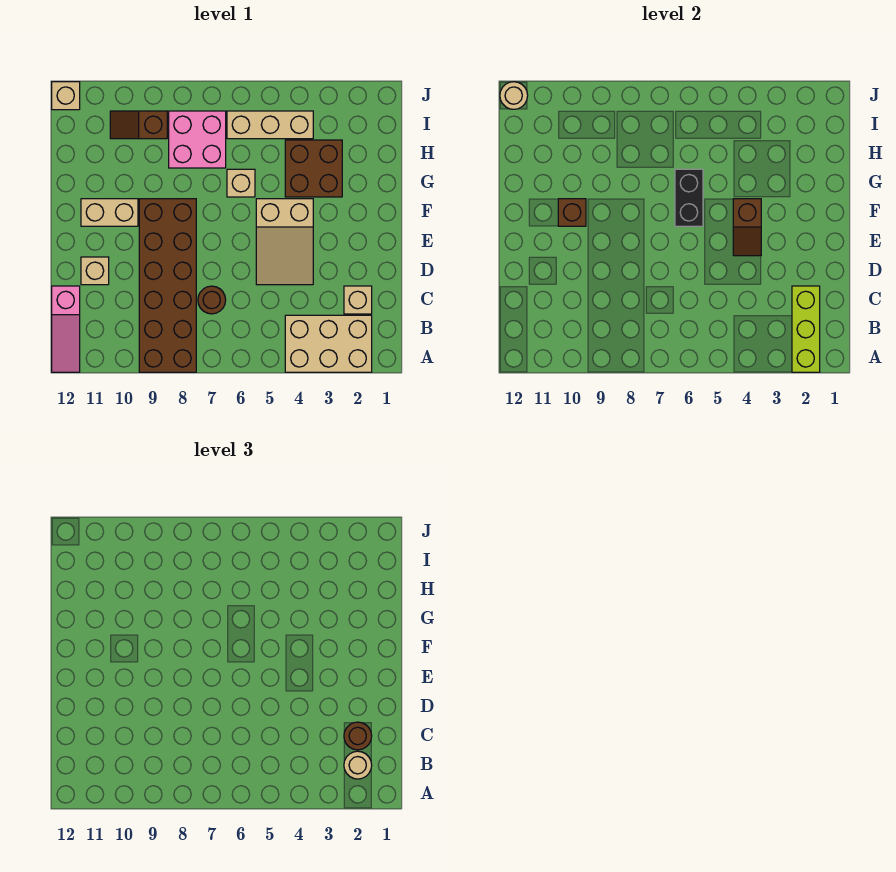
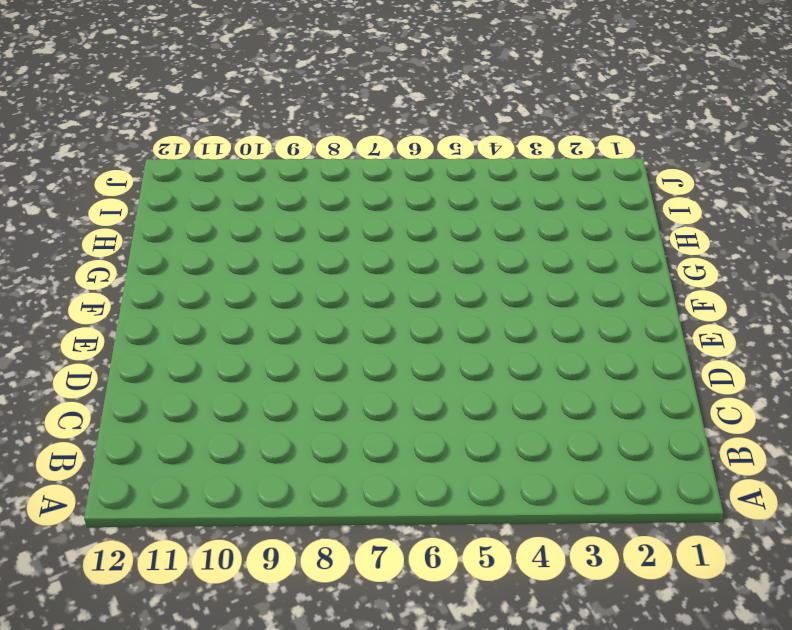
none -> tan brick A2:B4 level 1
none -> brown brick A8:F9 level 1
none -> pink slope A12:C12 level 1 top C

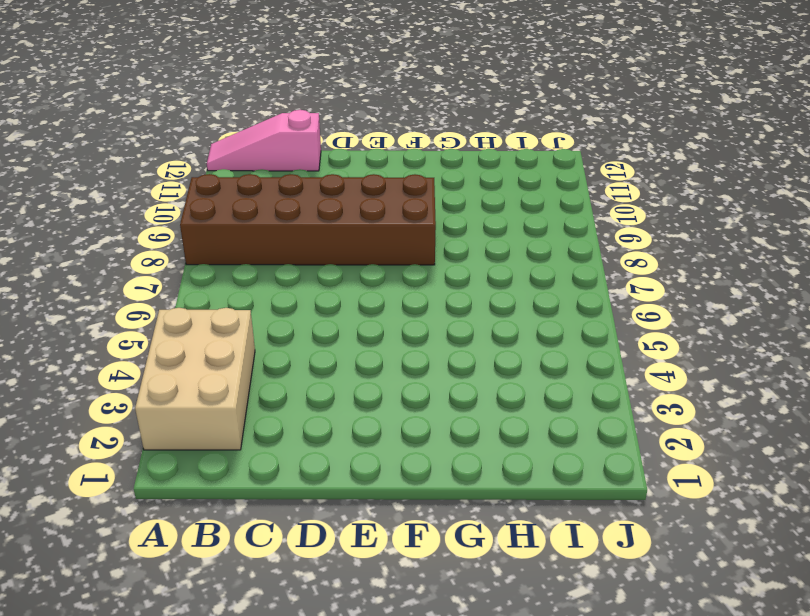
none -> tan brick C2 level 1
none -> brown round brick C7 level 1
none -> tan slope D4:F5 level 1 top F

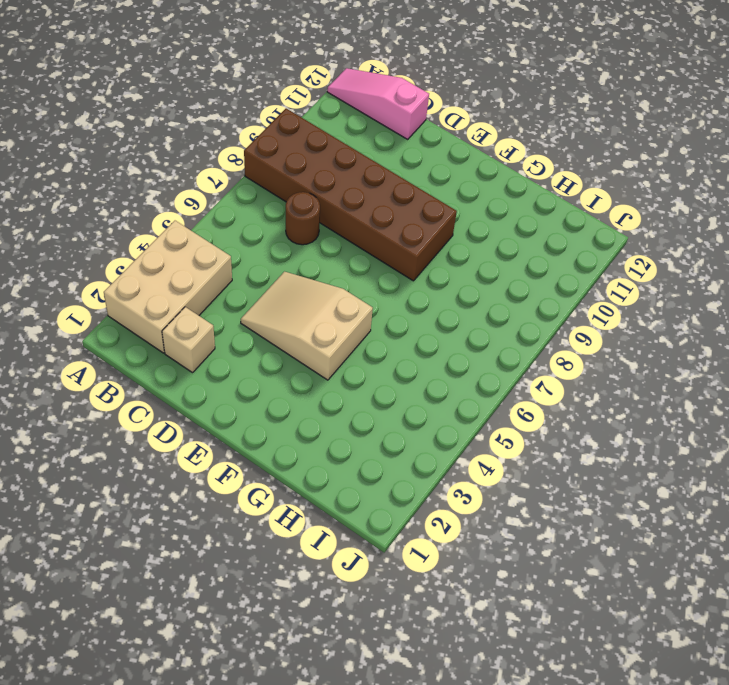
none -> tan brick D11 level 1
none -> tan brick F10:F11 level 1
none -> brown brick G3:H4 level 1

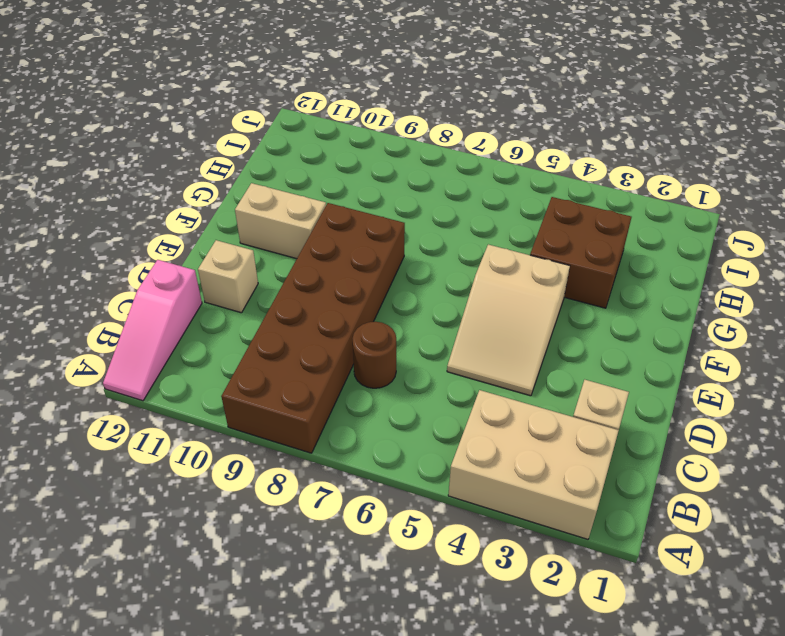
none -> tan brick G6 level 1
none -> pink brick H7:I8 level 1
none -> tan brick I4:I6 level 1

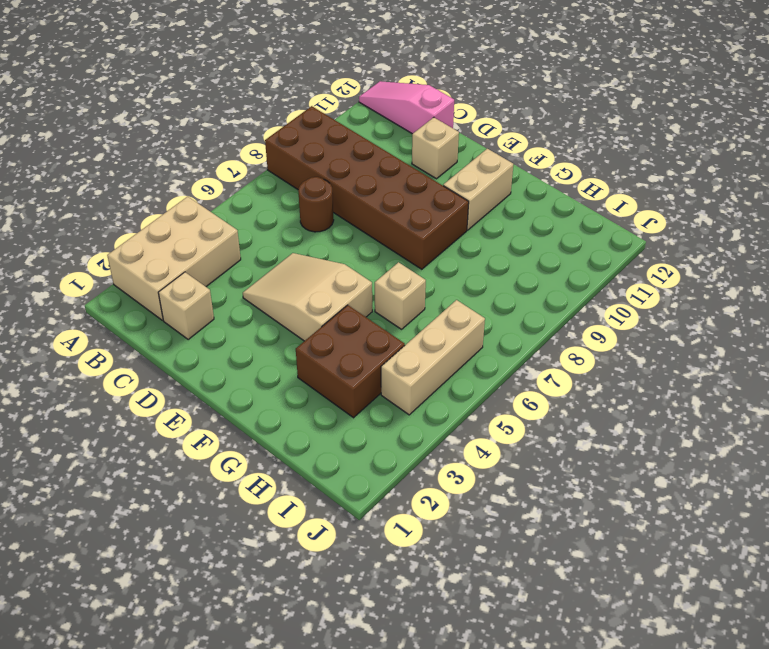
none -> pink brick H7:I8 level 1
none -> brown slope I9:I10 level 1 top 9
none -> tan brick J12 level 1

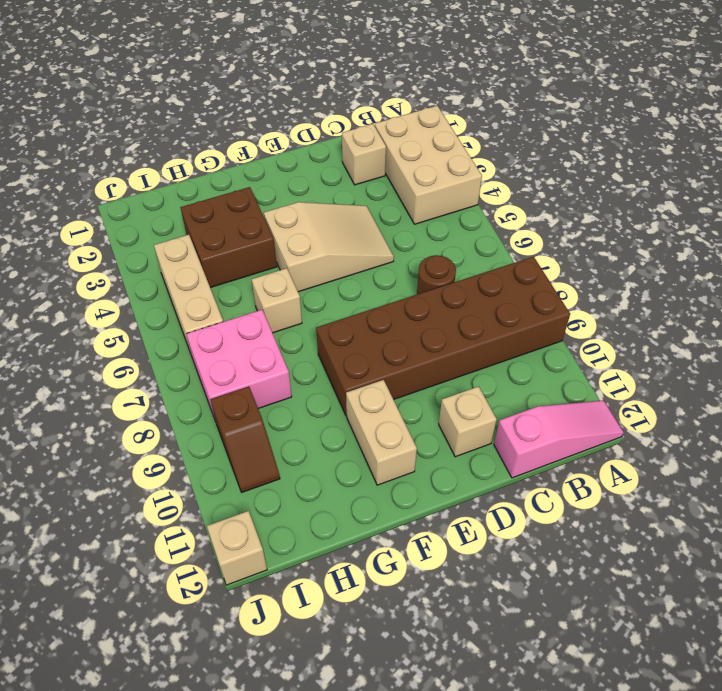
none -> lime brick A2:C2 level 2
none -> brown slope E4:F4 level 2 top F
none -> black brick F6:G6 level 2

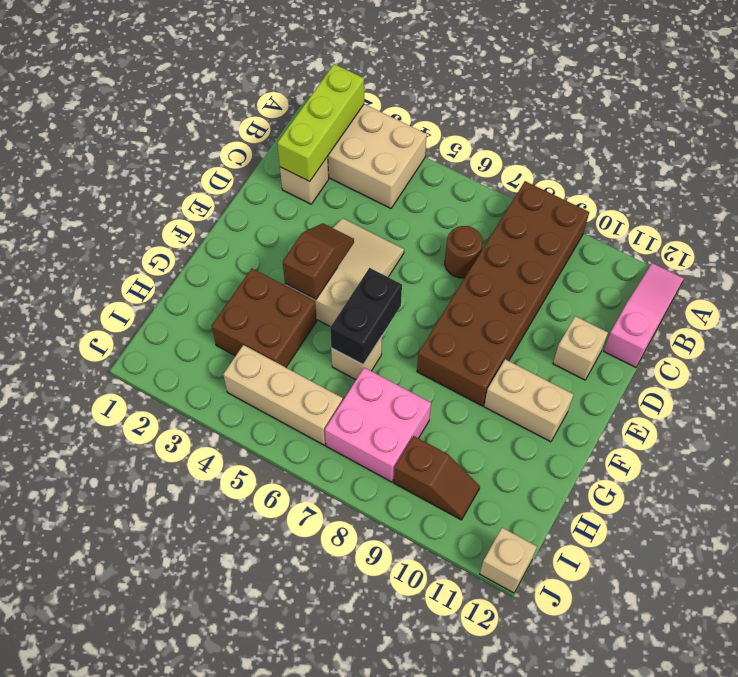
none -> brown brick F10 level 2
none -> tan round brick J12 level 2
none -> tan round brick B2 level 3

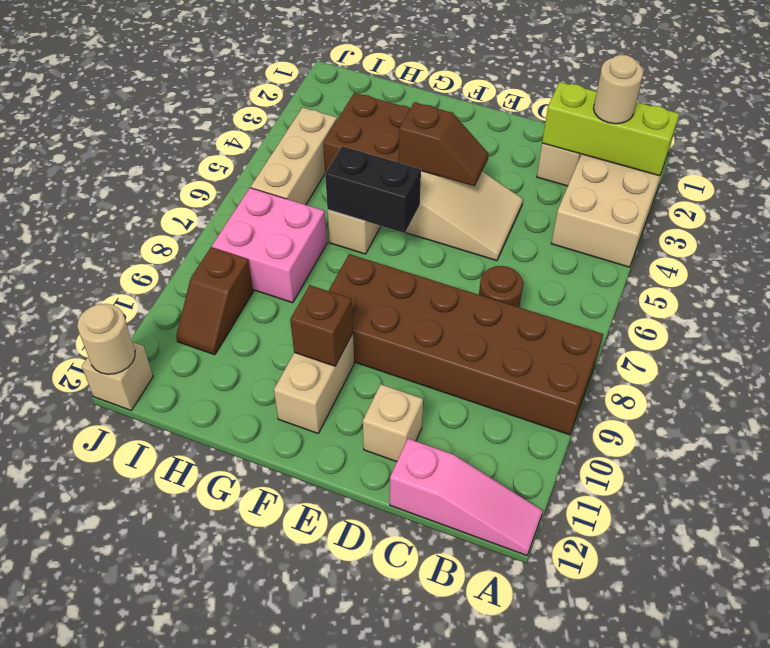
none -> brown round brick C2 level 3

